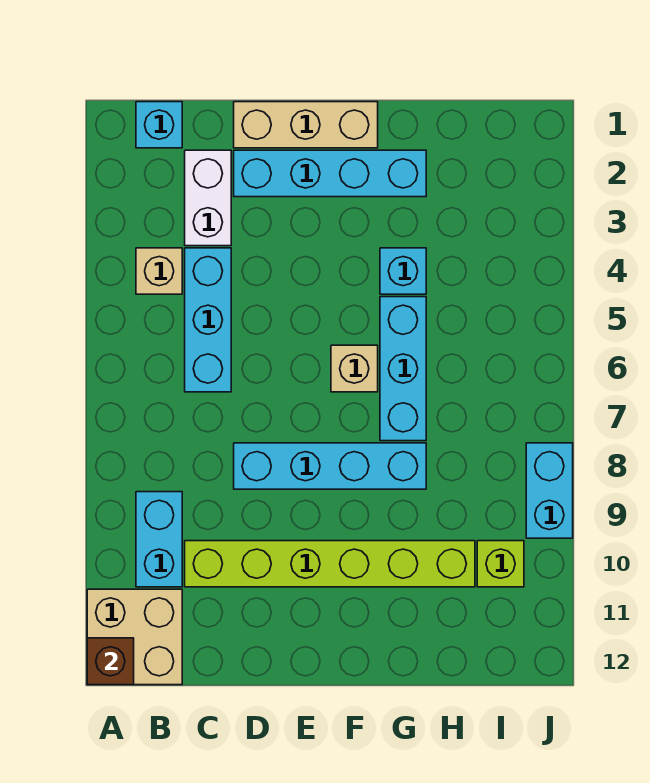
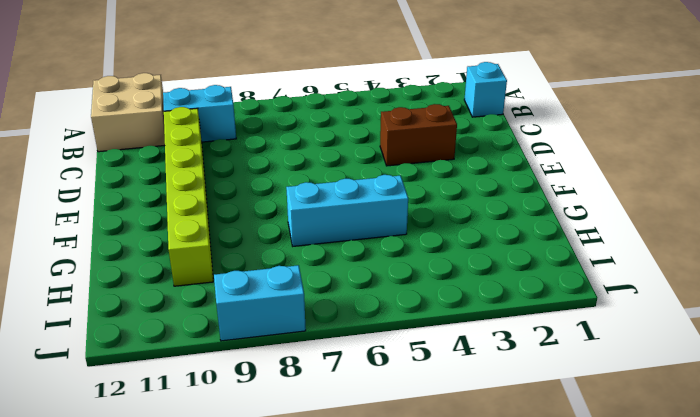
brown brick D3:D4 level 1 -> none
none -> tan brick B4 level 1
none -> white brick C2:C3 level 1
none -> cyan brick C4:C6 level 1

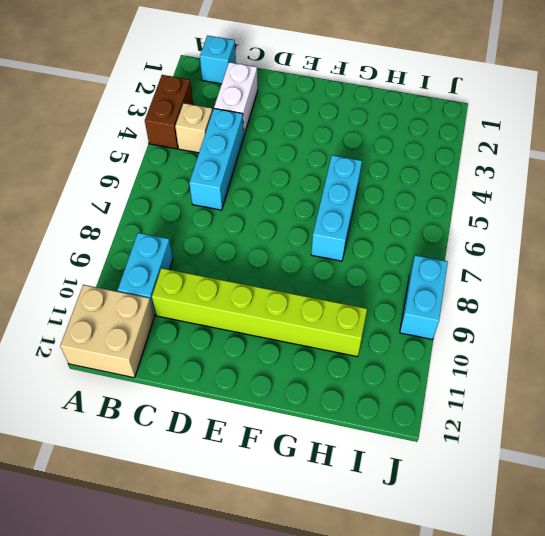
brown brick A3:A4 level 1 -> none
none -> tan brick D1:F1 level 1
none -> cyan brick D2:G2 level 1
none -> cyan brick D8:G8 level 1

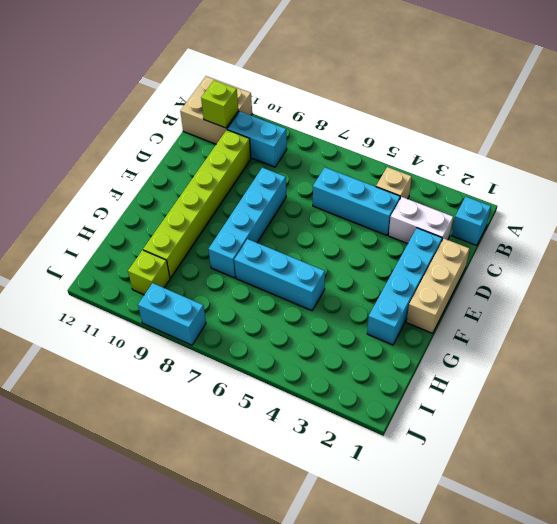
lime brick B11 level 2 -> none
none -> tan brick F6 level 1
none -> cyan brick G4 level 1
none -> brown brick A12 level 2

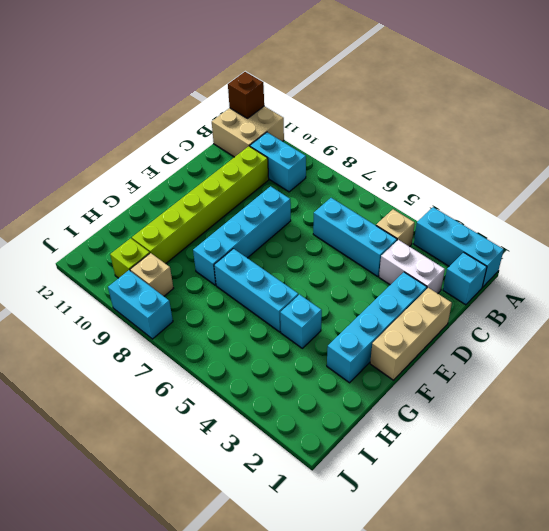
cyan brick A1:A3 level 1 -> none
tan brick I9 level 1 -> tan brick F6 level 1

